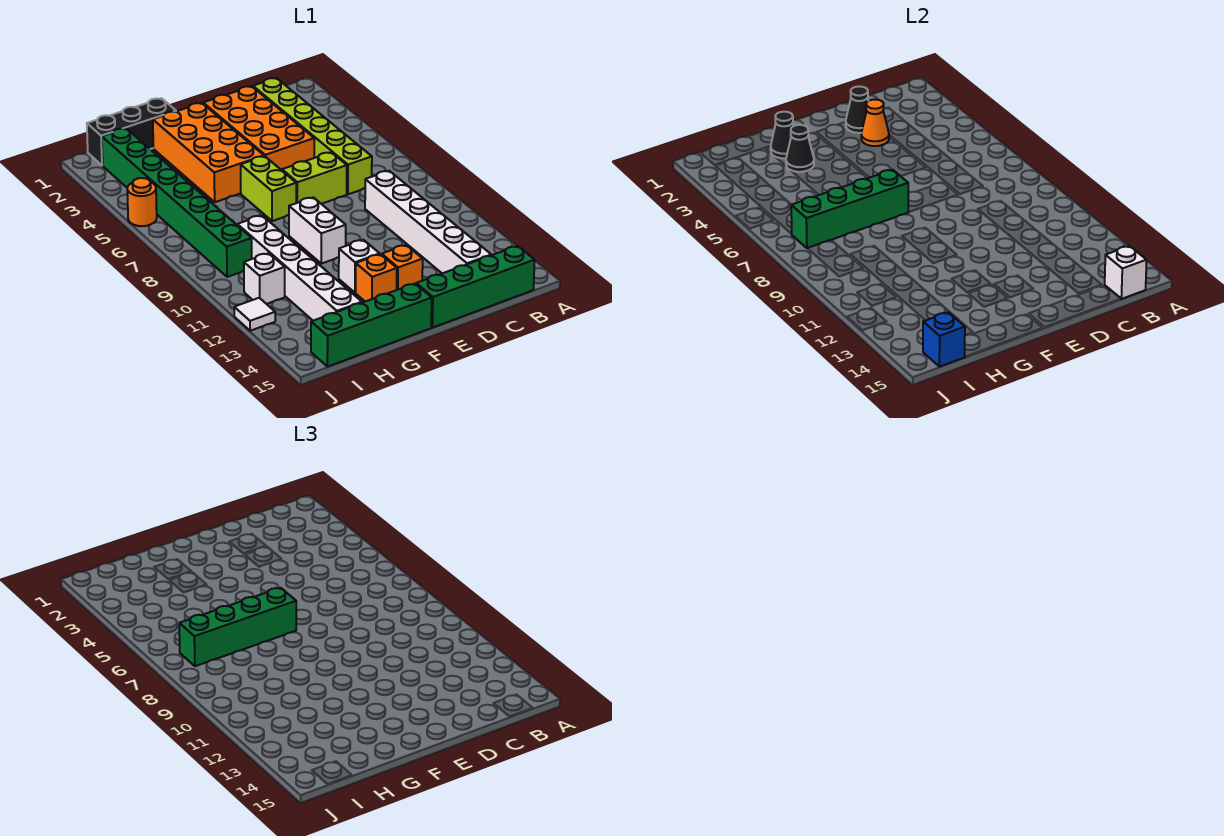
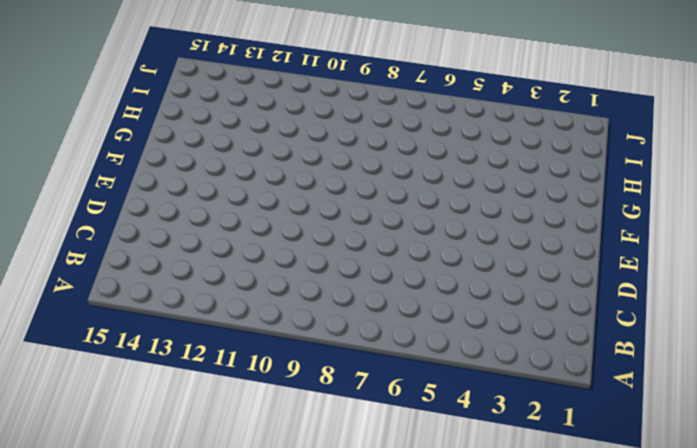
none -> green brick B15:E15 level 1
none -> lime brick C2:C7 level 1
none -> white brick C9:C14 level 1

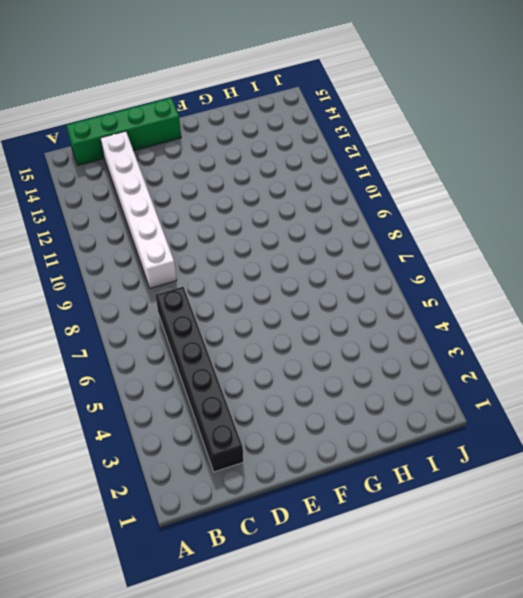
black brick C2:C7 level 1 -> lime brick C2:C7 level 1
none -> orange brick D2:E5 level 1
none -> lime brick D7:E7 level 1
none -> orange brick E13 level 1

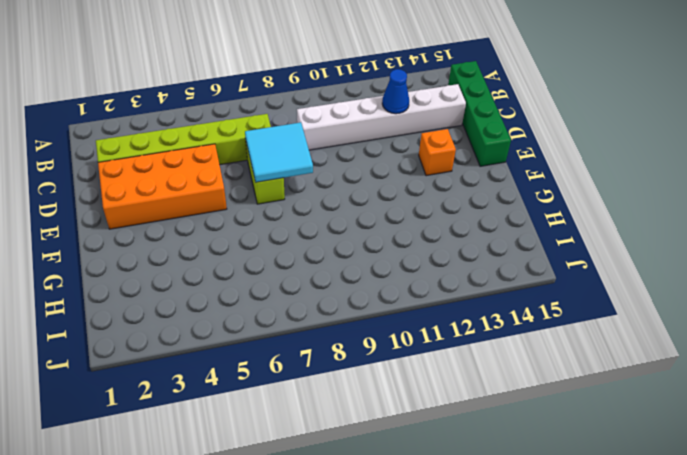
blue cone C12 level 2 -> none
cyan tile D7:E8 level 2 -> none
none -> orange brick F2:G5 level 1
none -> lime brick F6:F7 level 1
none -> white brick F9:F10 level 1

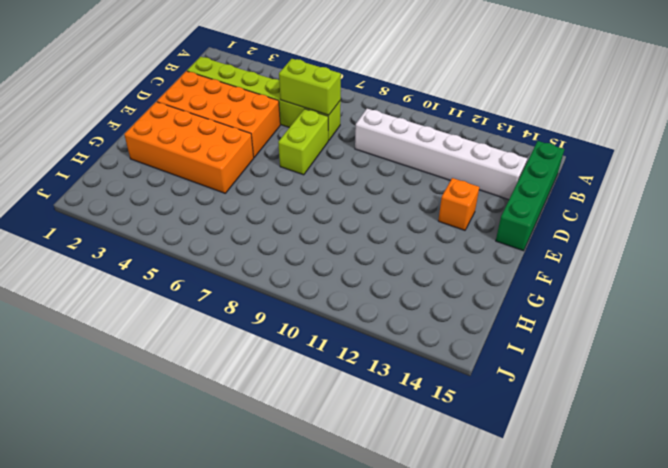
lime brick C6:C7 level 2 -> lime brick F6:F7 level 1
none -> white brick F9:F10 level 1
none -> white brick F12 level 1
none -> orange brick F13 level 1

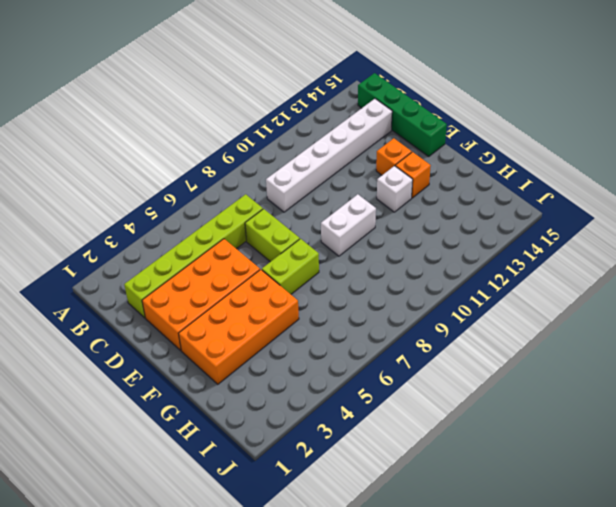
none -> green brick F15:I15 level 1
none -> black brick G1:I1 level 1
none -> white brick H9:H14 level 1

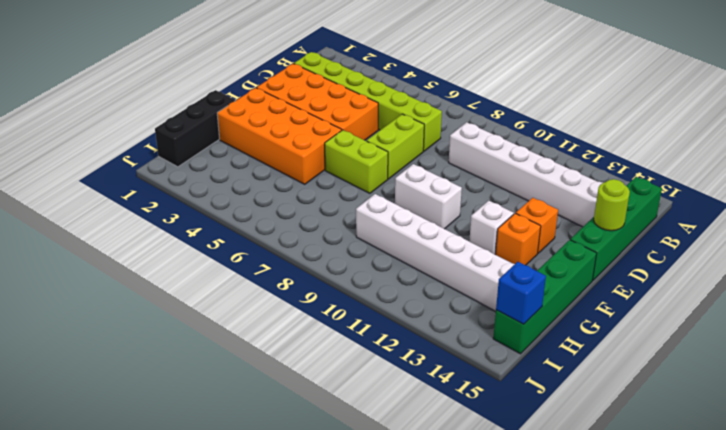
lime round brick D15 level 2 -> none
none -> green brick I2:I9 level 1
none -> white brick I11 level 1
none -> orange round brick J5 level 1

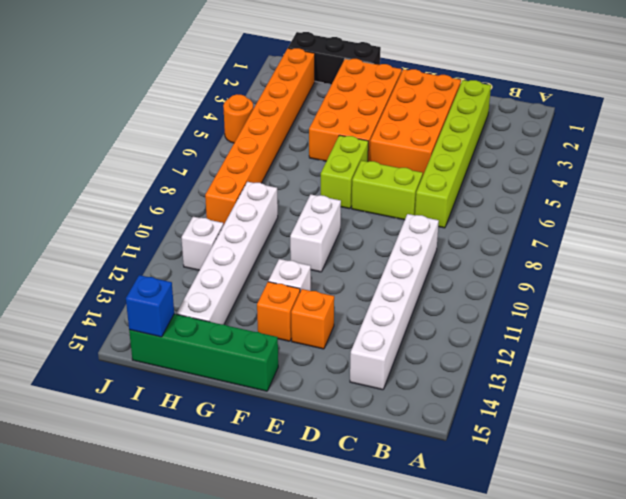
orange brick I2:I9 level 1 -> green brick I2:I9 level 1
none -> green brick B15:E15 level 1
none -> white tile J12 level 1
none -> white brick B15 level 2

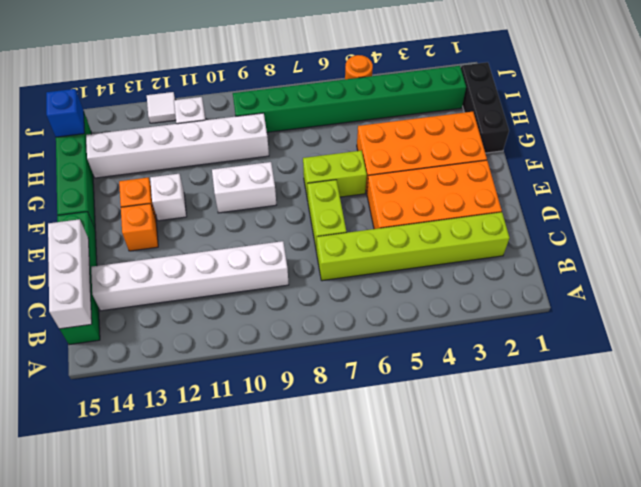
white brick B15:D15 level 2 -> white brick B15 level 2
none -> black cone D2 level 2
none -> orange cone D3 level 2
none -> green brick F7:I7 level 2

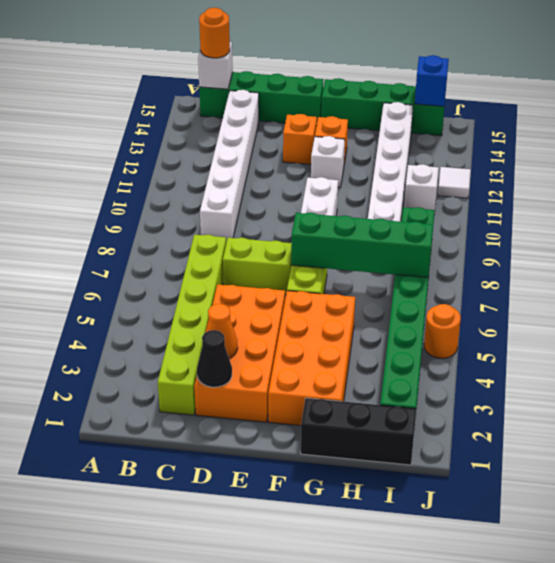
orange round brick B15 level 3 -> none
none -> black cone G2 level 2
none -> black cone G3 level 2
none -> green brick F7:I7 level 3

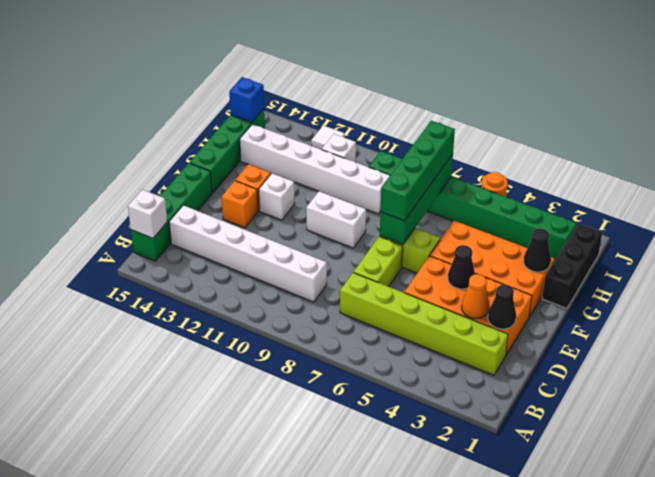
black cone E4 level 2 -> black cone G3 level 2

